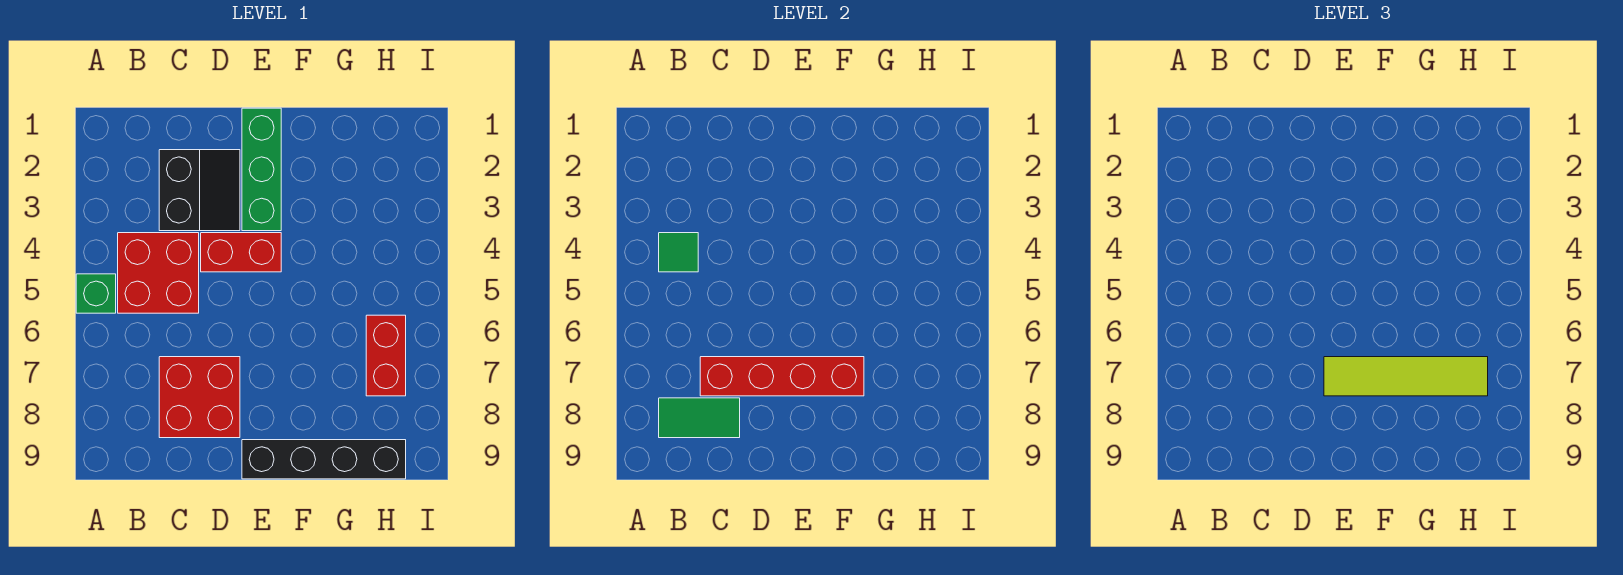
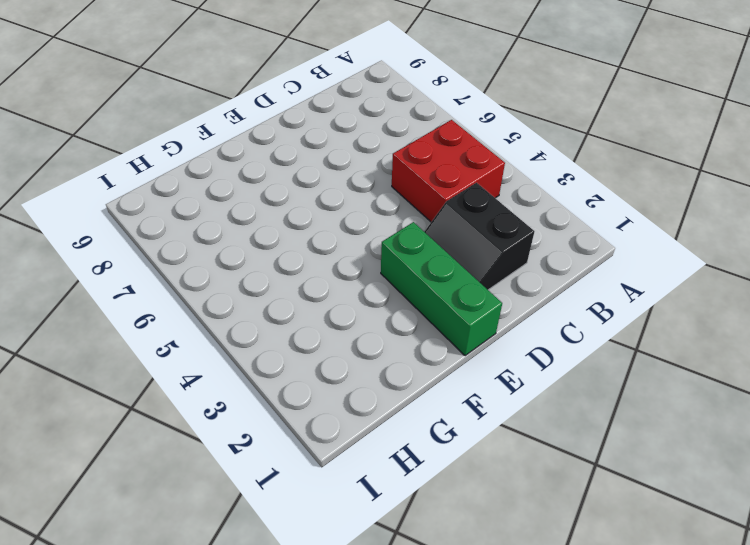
none -> green brick A5 level 1
none -> red brick C7:D8 level 1
none -> red brick D4:E4 level 1

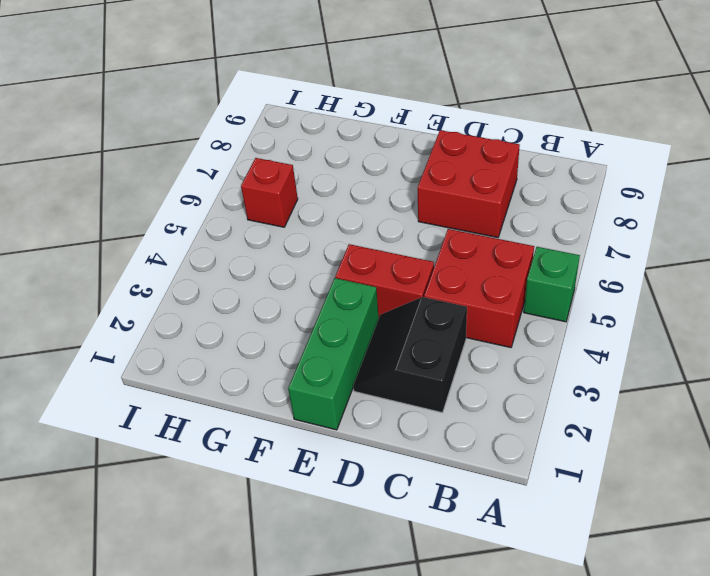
red brick H6 level 1 -> red brick H6:H7 level 1
none -> black brick E9:H9 level 1
none -> green tile B4 level 2
none -> green tile B8:C8 level 2

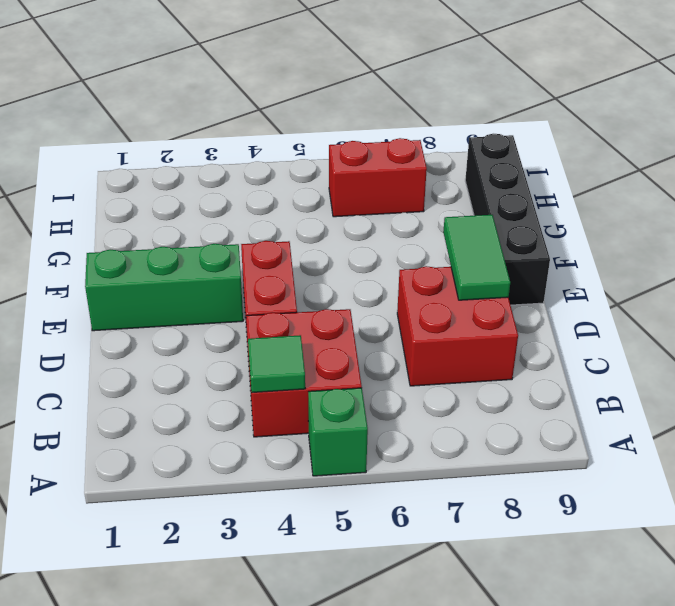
green tile D8:E8 level 2 -> green tile B8:C8 level 2
none -> black slope C2:D3 level 1 top C
none -> red brick C7:F7 level 2
none -> lime tile E7:H7 level 3

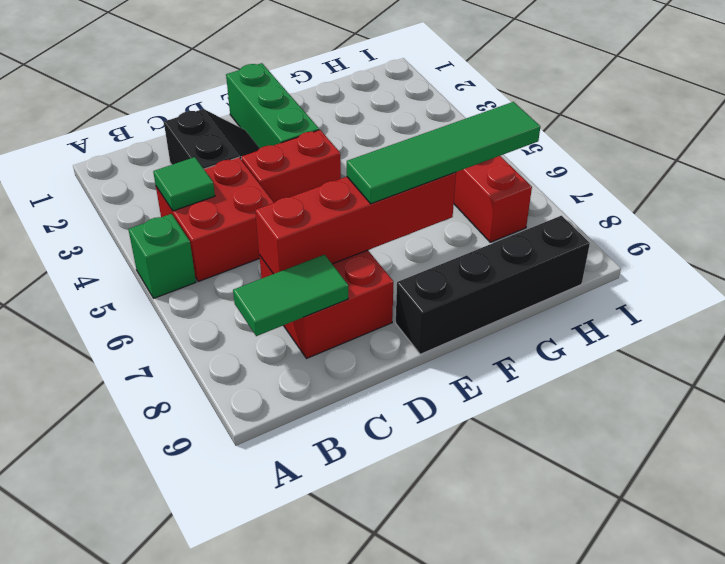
green tile E7:H7 level 3 -> lime tile E7:H7 level 3

